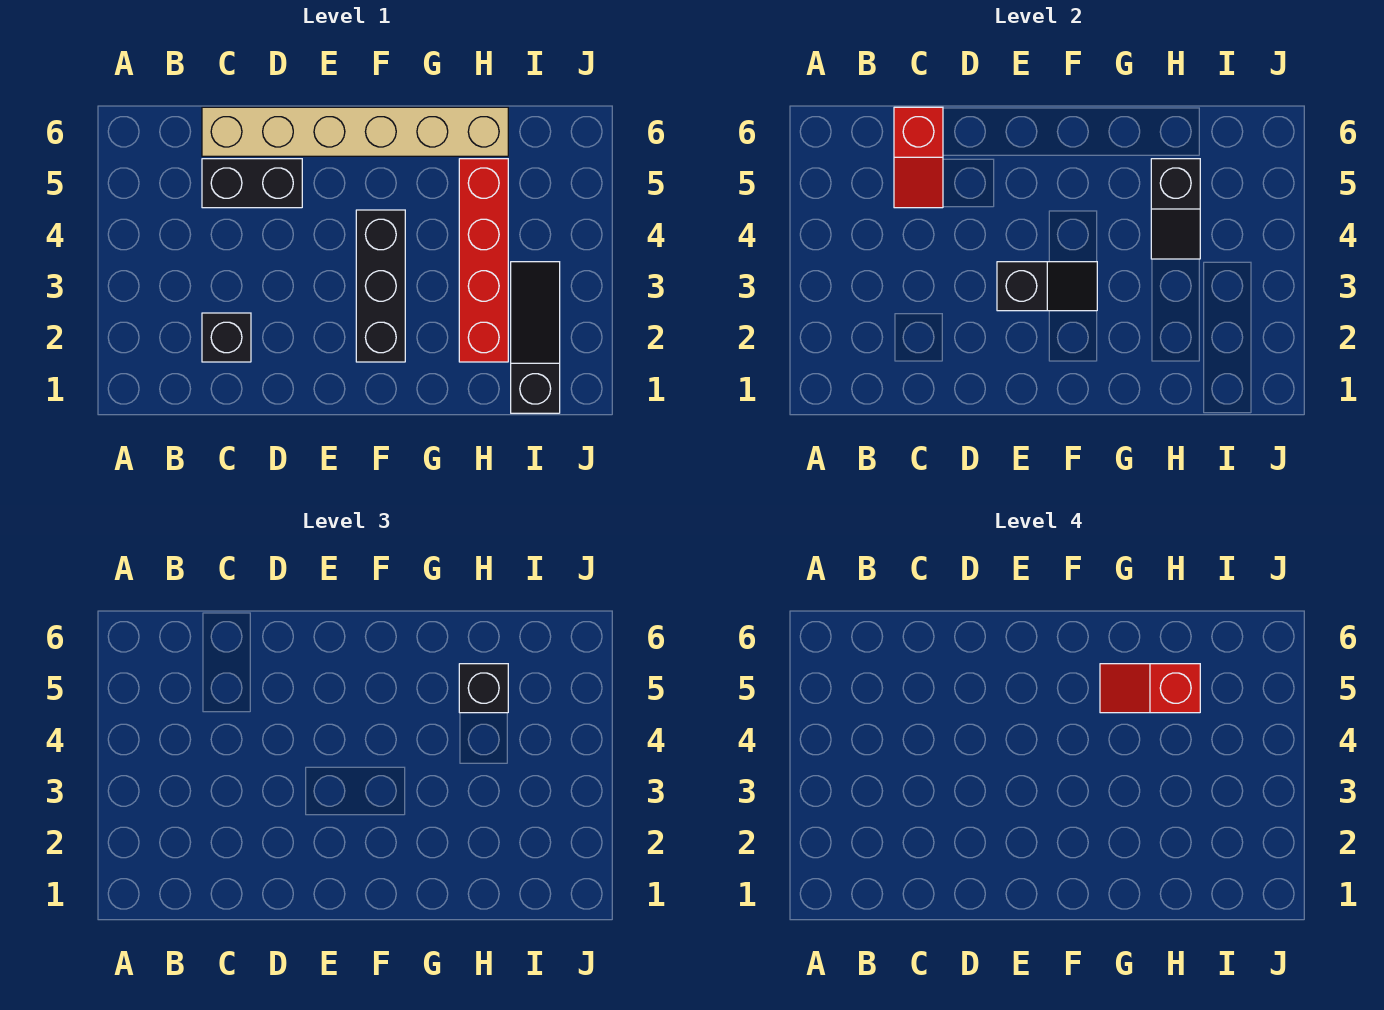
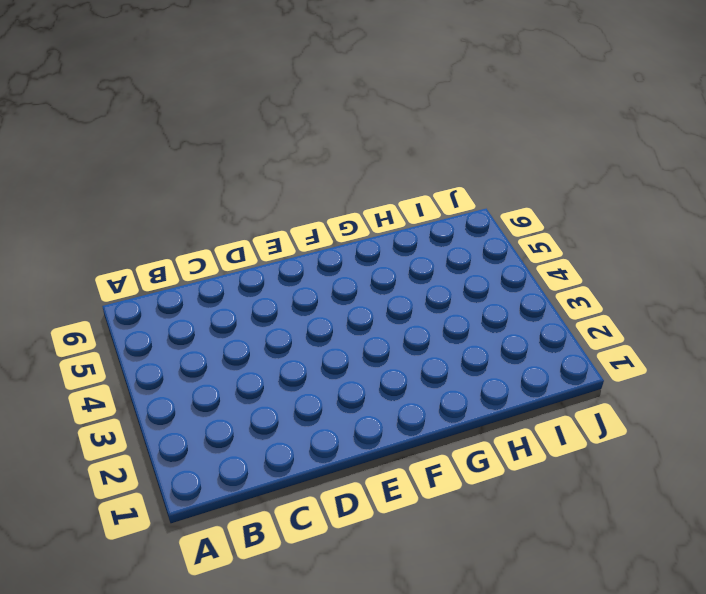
none -> black brick C2 level 1
none -> black brick C5:D5 level 1

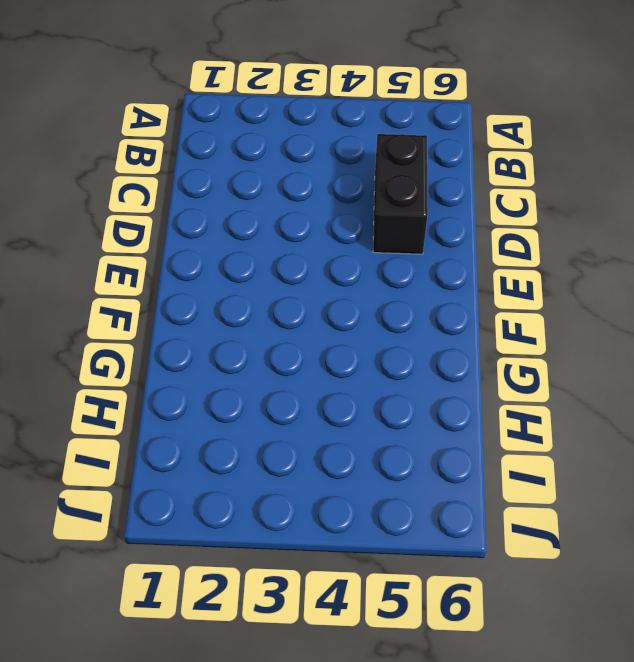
none -> black brick C2 level 1
none -> tan brick C6:H6 level 1

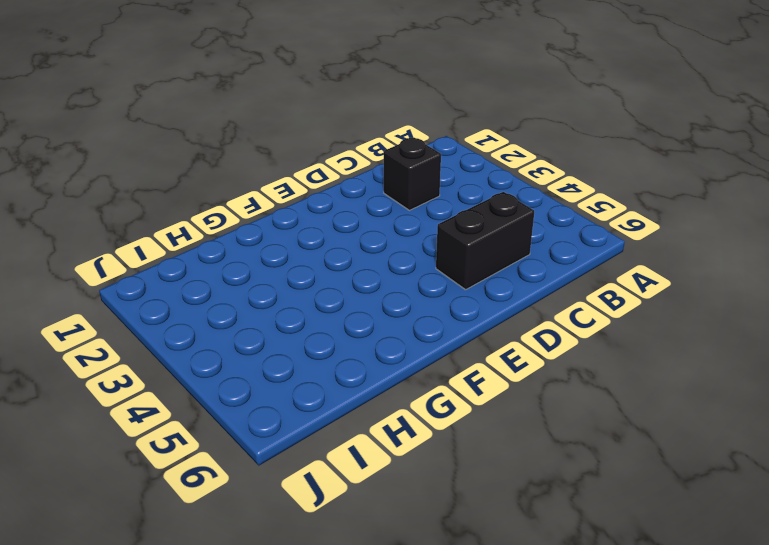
none -> tan brick C6:H6 level 1
none -> black brick F2:F4 level 1

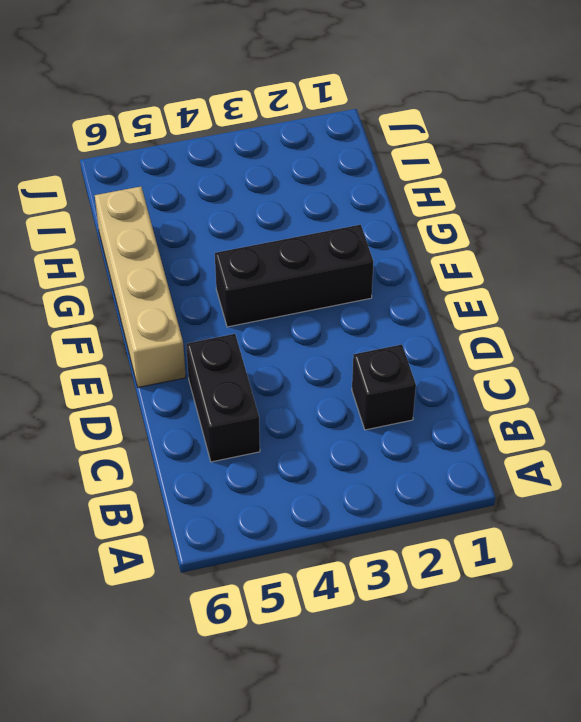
tan brick E6:H6 level 1 -> tan brick C6:H6 level 1
none -> red brick H2:H5 level 1
none -> black slope I1:I3 level 1 top 1

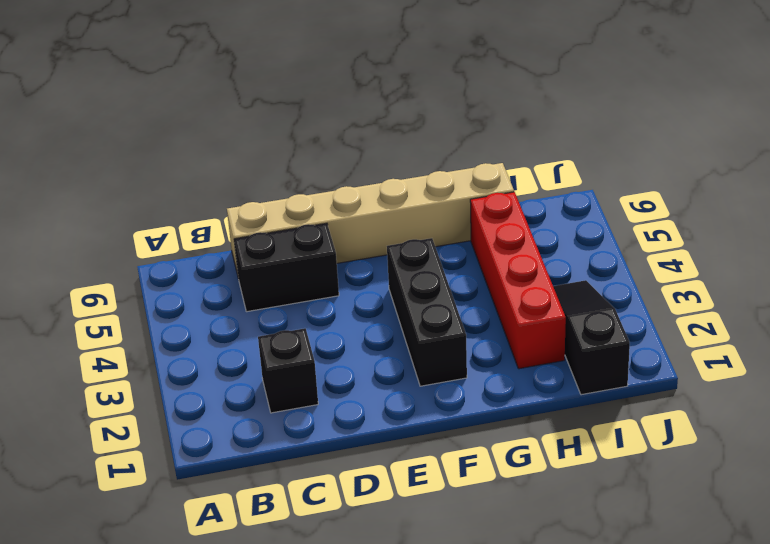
none -> red slope C5:C6 level 2 top 6
none -> black slope E3:F3 level 2 top E

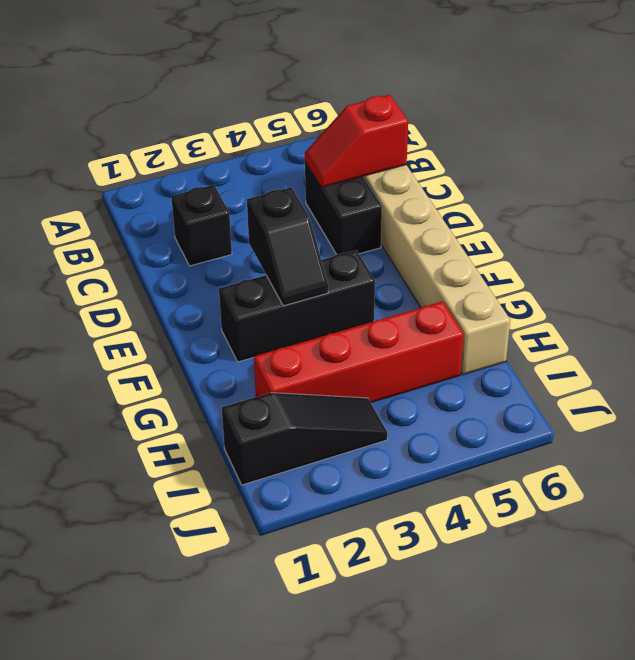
none -> black slope H4:H5 level 2 top 5
none -> black brick H5 level 3

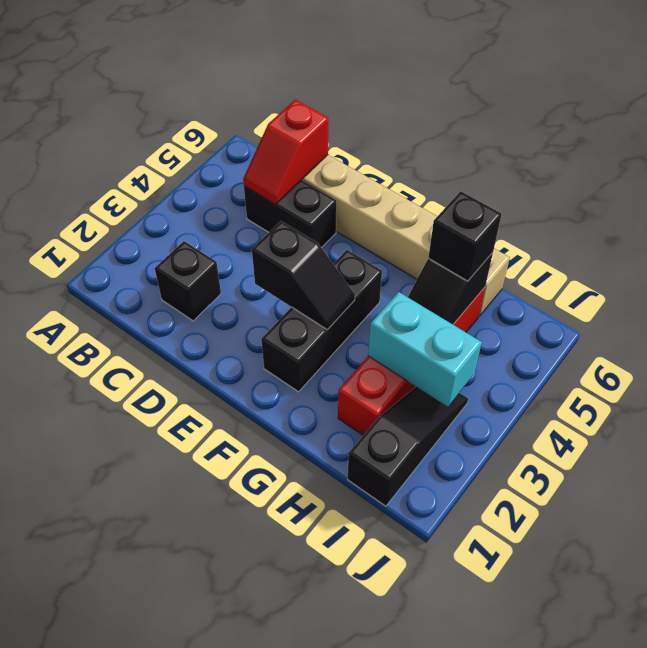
cyan brick H3:I3 level 2 -> none
none -> red slope G5:H5 level 4 top H

